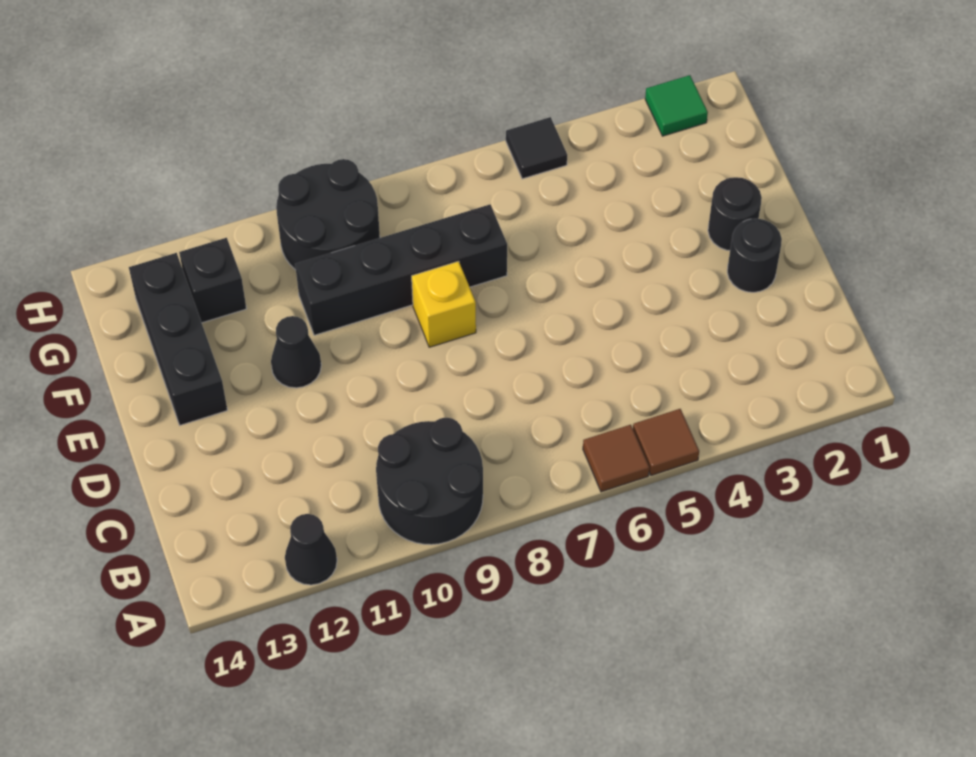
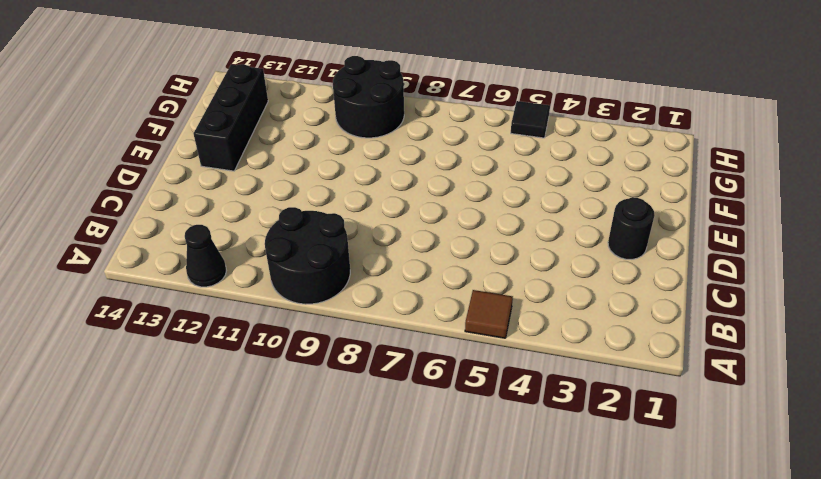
none -> brown tile A6 level 1
none -> black round brick E2 level 1
none -> yellow brick E8 level 1

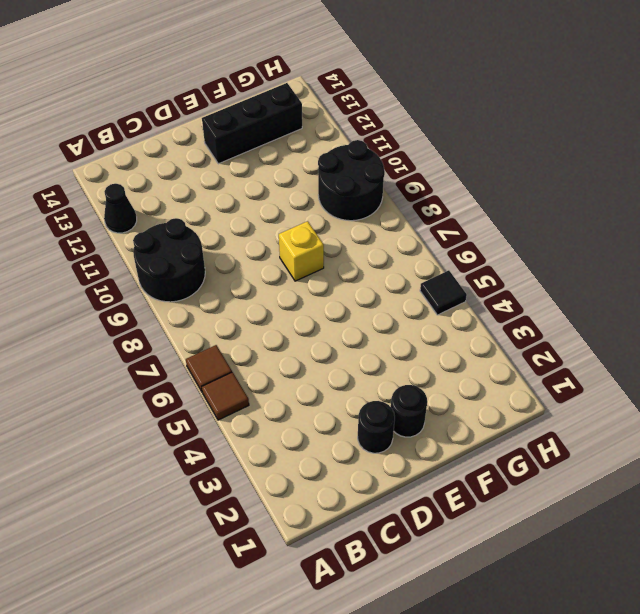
none -> black cone E11 level 1
none -> black brick F7:F10 level 1
none -> black brick G12 level 1

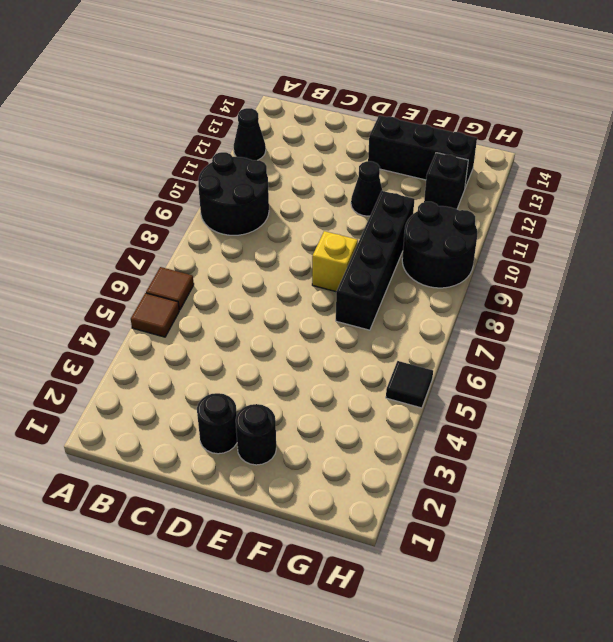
none -> green tile H2 level 1

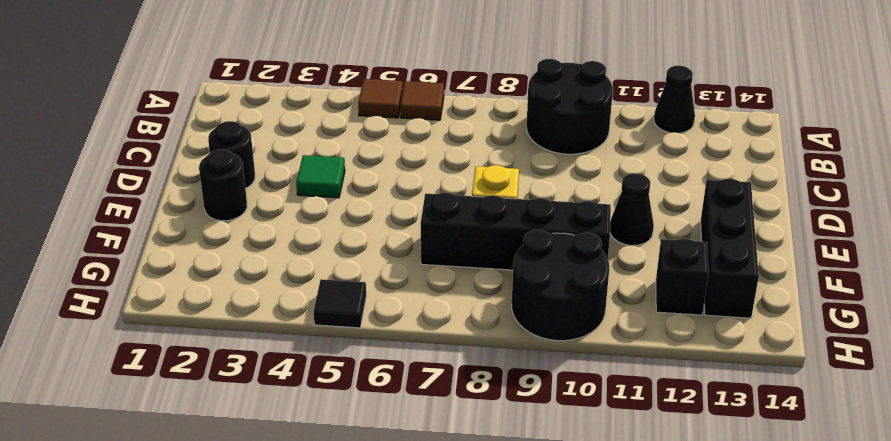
green tile D4 level 1 -> green tile H2 level 1

